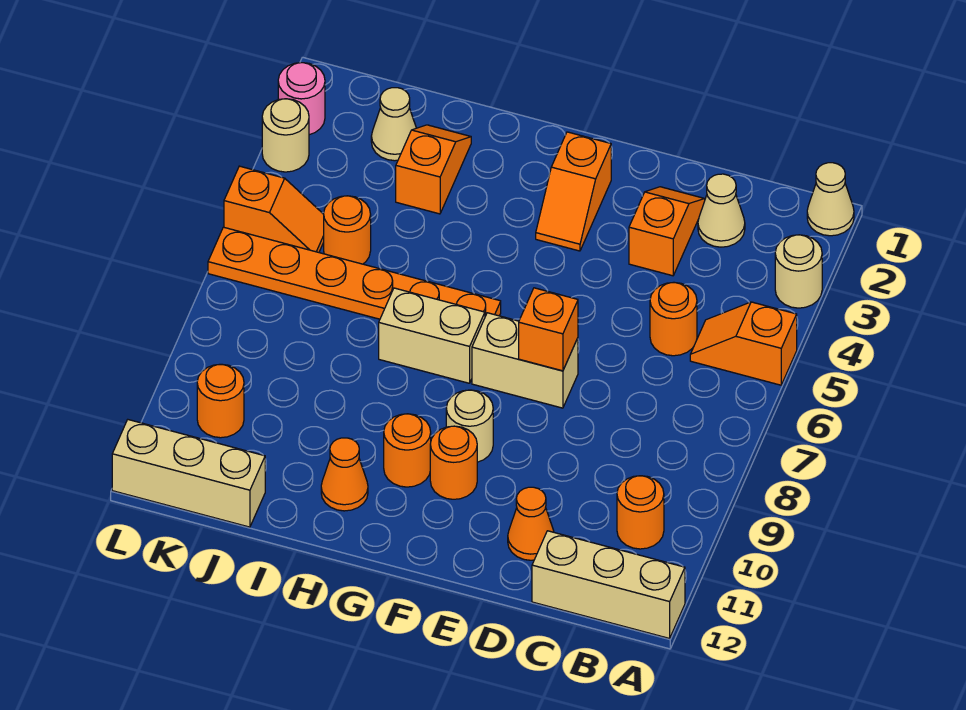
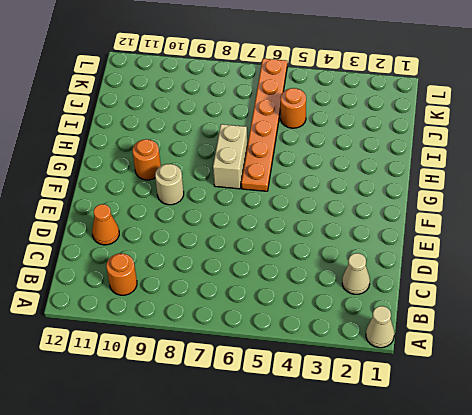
none -> tan round brick A3 level 1
none -> orange slope A5:B5 level 1 top A
none -> tan brick A12:C12 level 1

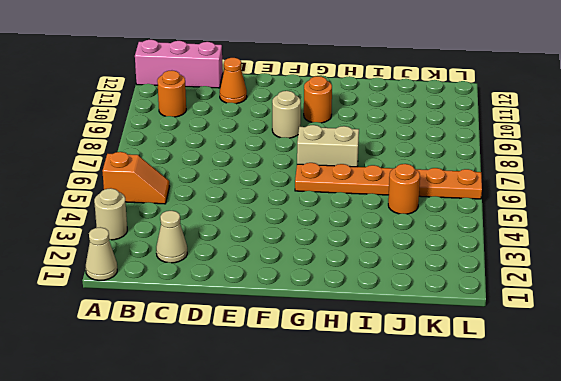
pink brick A12:C12 level 1 -> tan brick A12:C12 level 1
none -> orange round brick C5 level 1
none -> orange slope D2:D3 level 1 top 3
none -> tan brick E7:F7 level 1

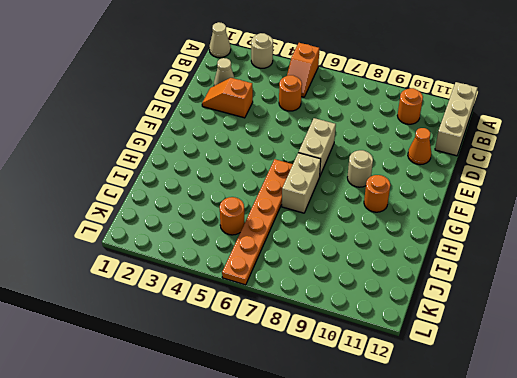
none -> orange slope F2:F3 level 1 top 2
none -> orange round brick F10 level 1
none -> orange cone H11 level 1

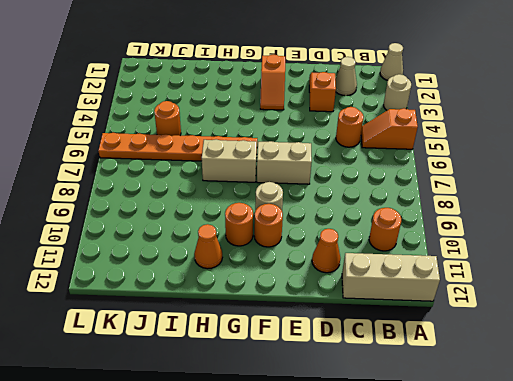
none -> orange slope I2:I3 level 1 top 3
none -> tan cone J2 level 1
none -> tan brick J12:L12 level 1

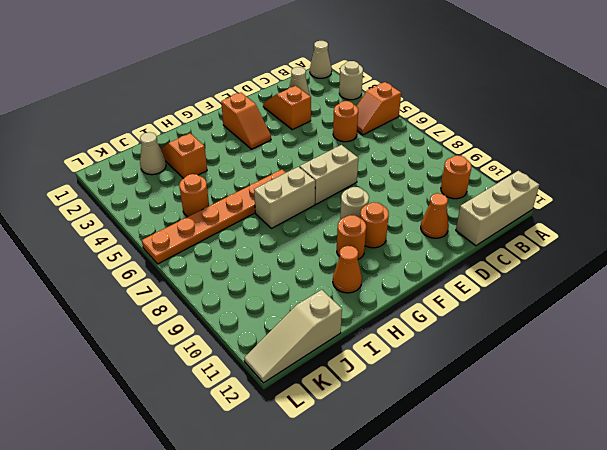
tan slope J12:L12 level 1 top J -> tan brick J12:L12 level 1
none -> orange slope K5:L5 level 1 top L
none -> orange round brick K10 level 1
none -> pink round brick L2 level 1

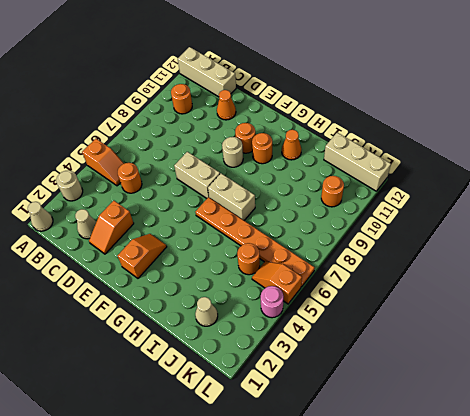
pink round brick L4 level 1 -> pink round brick L2 level 1
none -> orange slope I2:I3 level 1 top 3
none -> tan round brick L3 level 1
none -> orange brick E7 level 2

